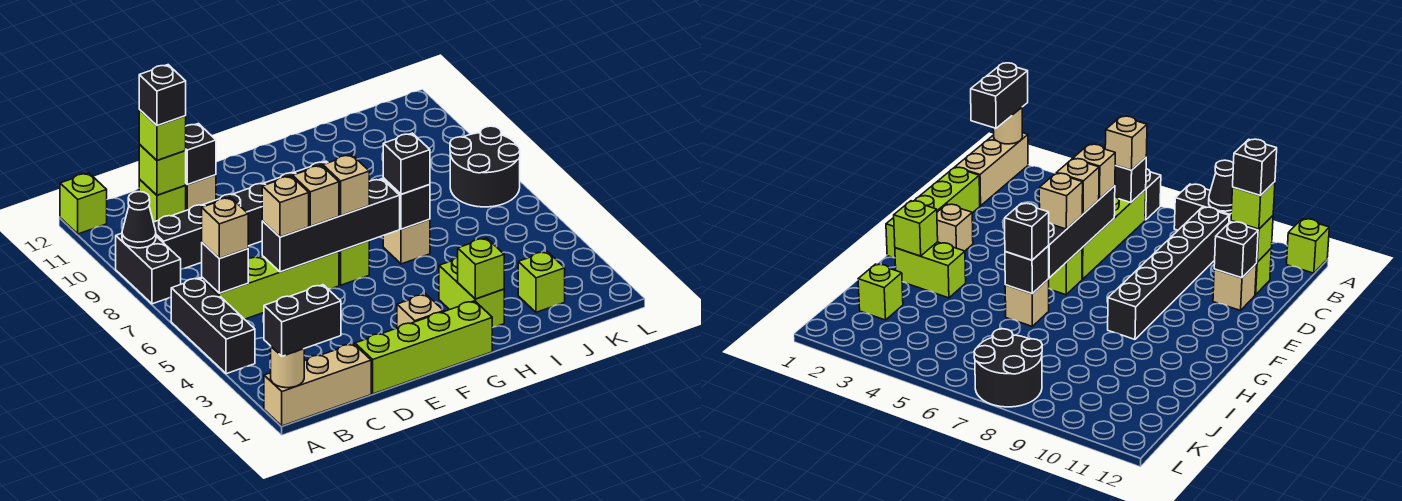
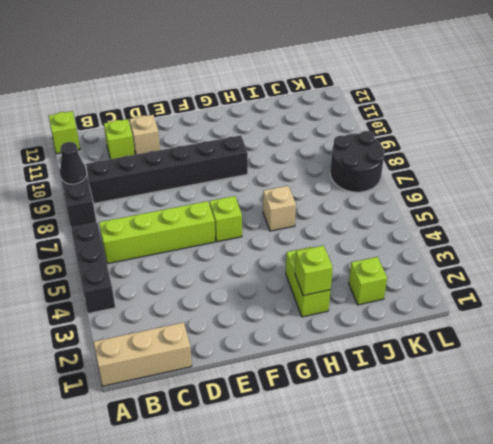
none -> lime brick D1:G1 level 1
none -> tan brick F2 level 1
none -> tan round brick A1 level 2
none -> black brick B6 level 2

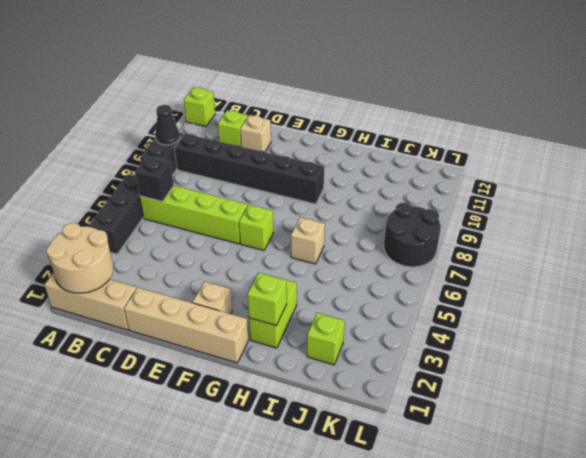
tan round brick A1:B2 level 2 -> tan round brick A1 level 2
tan brick D1:G1 level 1 -> lime brick D1:G1 level 1
none -> lime brick C11 level 2
none -> black brick D6:G6 level 2
none -> black brick D11 level 2
none -> black brick H6 level 2

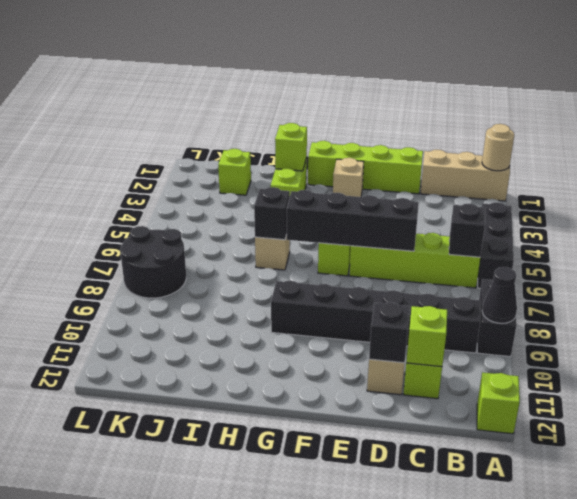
none -> black brick A1:B1 level 3
none -> tan brick B6 level 3
none -> lime brick C11 level 3
none -> tan brick D6 level 3

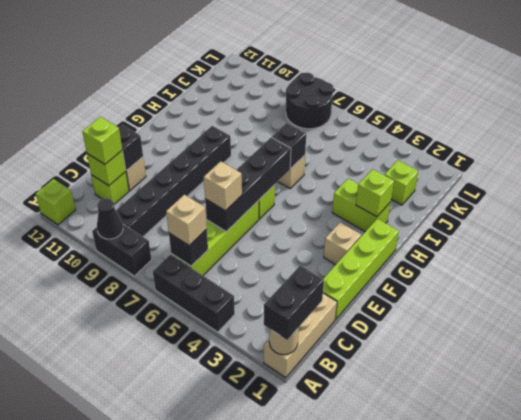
none -> tan brick E6 level 3
none -> tan brick F6 level 3
none -> black brick H6 level 3
none -> black brick C11 level 4

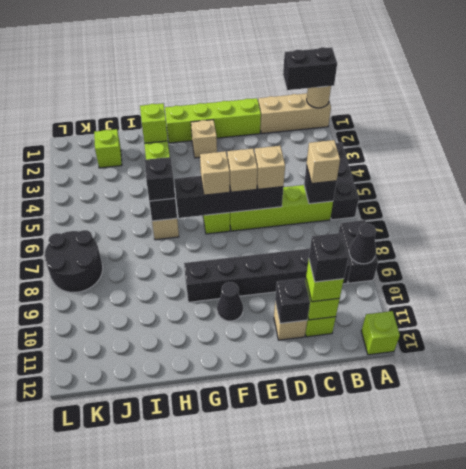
black cone F10 level 1 -> none

